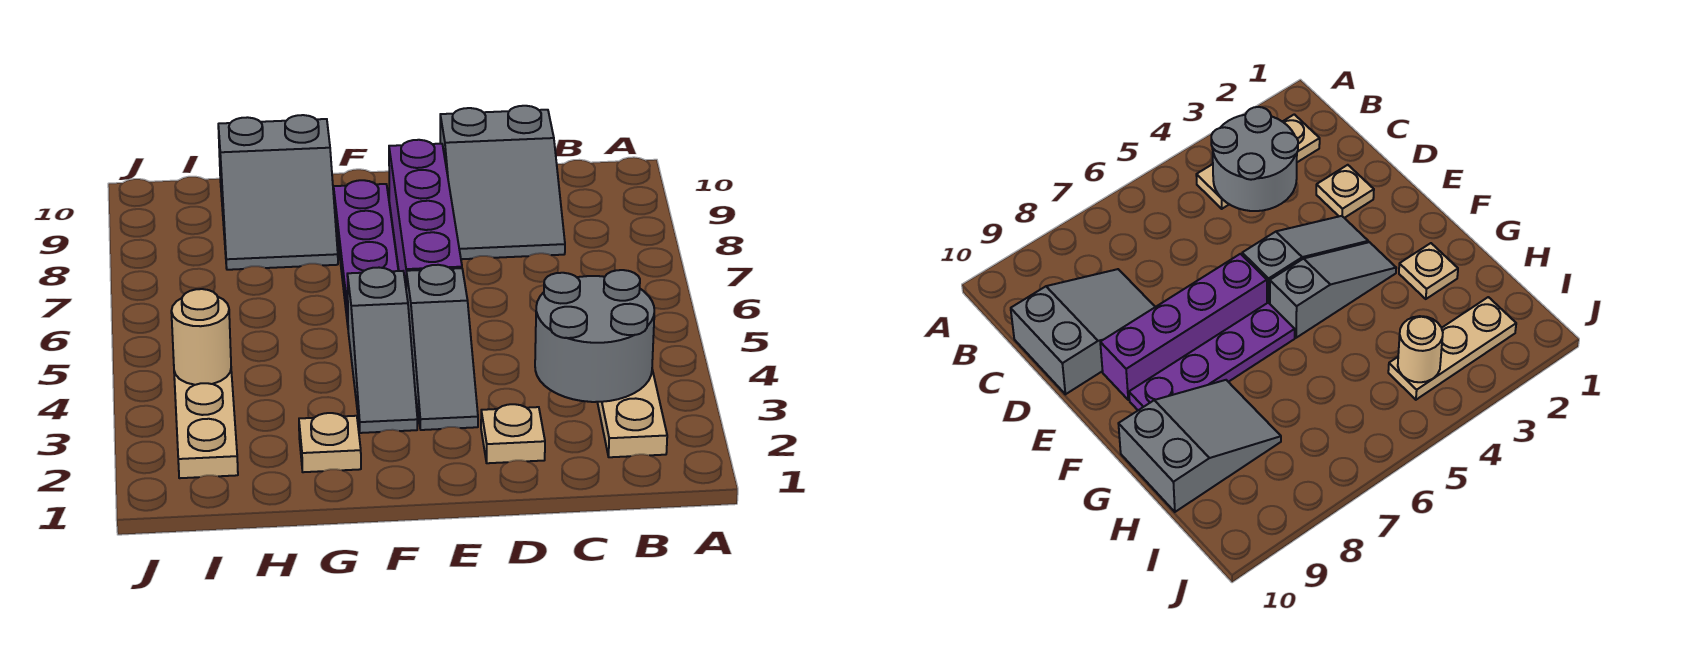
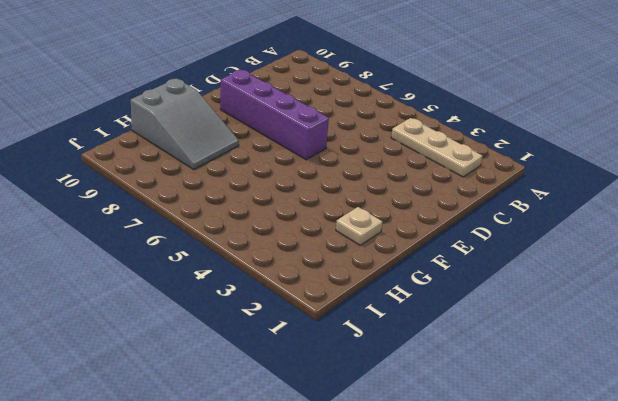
none -> grey slope C8:D10 level 1 top 10
none -> tan plate D2 level 1
none -> grey slope E3:E5 level 1 top 5

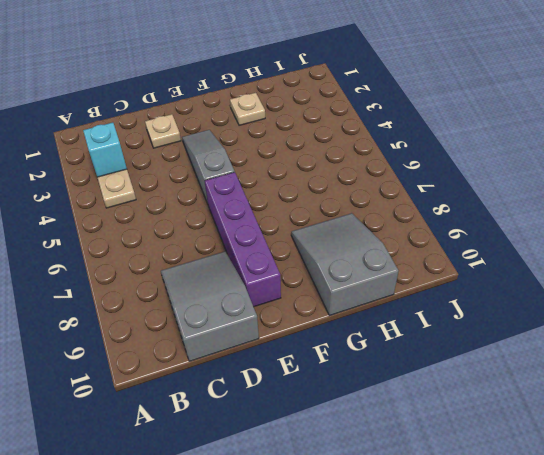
cyan brick B3 level 2 -> grey round brick B3:C4 level 2
none -> grey slope F3:F5 level 1 top 5
none -> purple plate F6:F9 level 1
none -> tan plate I2:I4 level 1

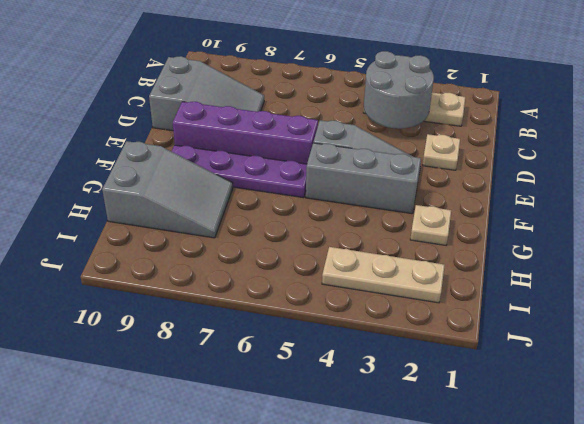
grey brick F3:F5 level 1 -> grey slope F3:F5 level 1 top 5
none -> tan round brick I4 level 2

